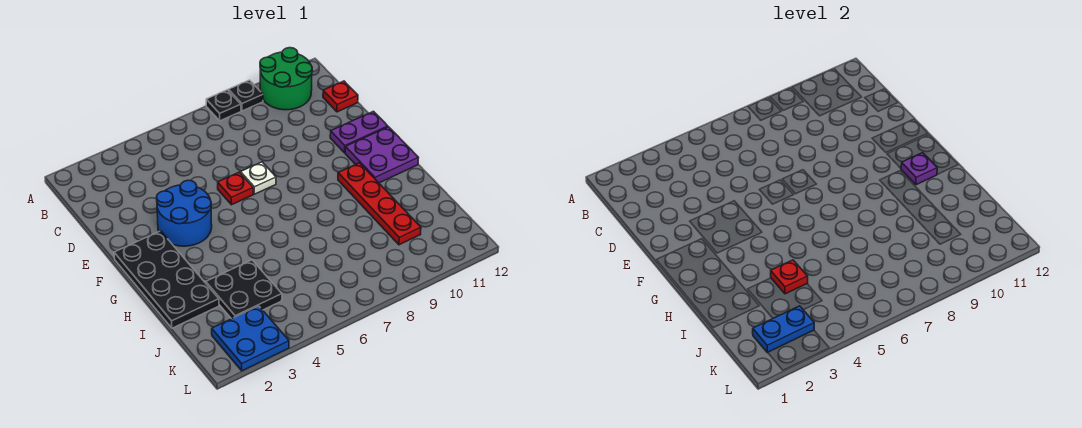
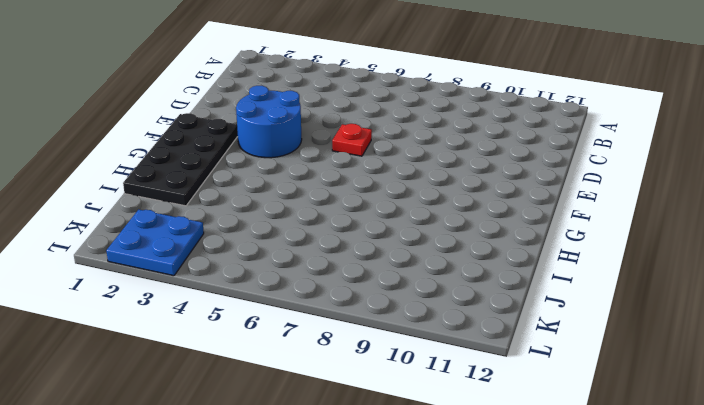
none -> black plate A8 level 1
none -> black plate A9 level 1
none -> green round brick A10:B11 level 1

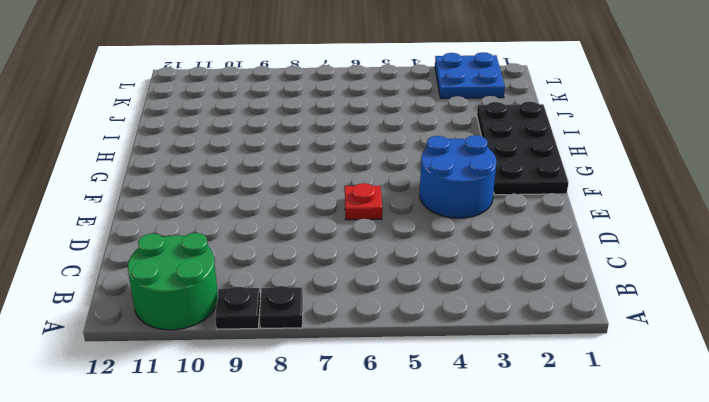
none -> red plate C12 level 1
none -> white plate E7 level 1
none -> purple plate E11:E12 level 1

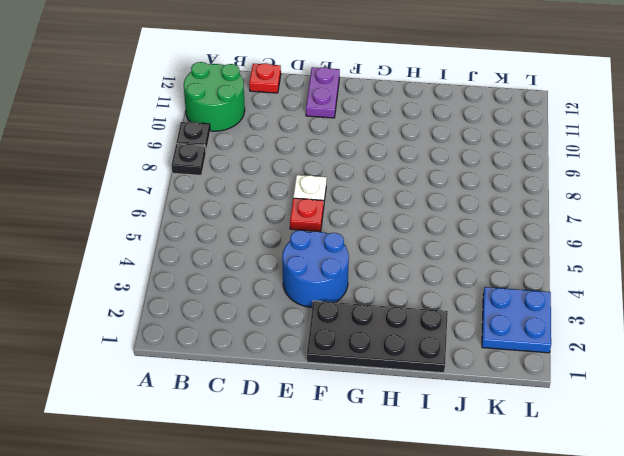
none -> purple plate F11:G12 level 1
none -> red plate G10:J10 level 1
none -> black plate I3:J4 level 1

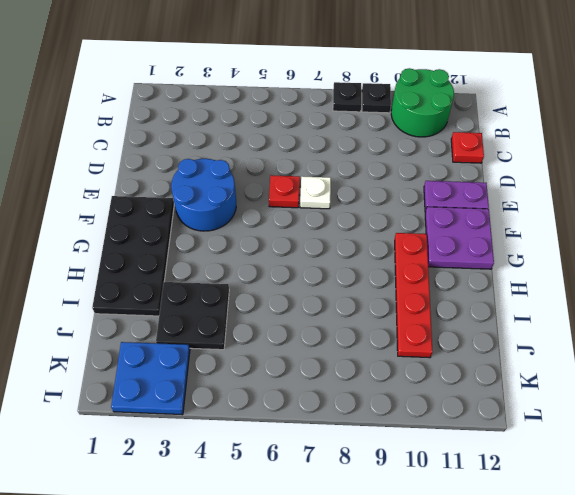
none -> purple plate G11 level 2
none -> red plate I4 level 2
none -> blue plate K2:K3 level 2

